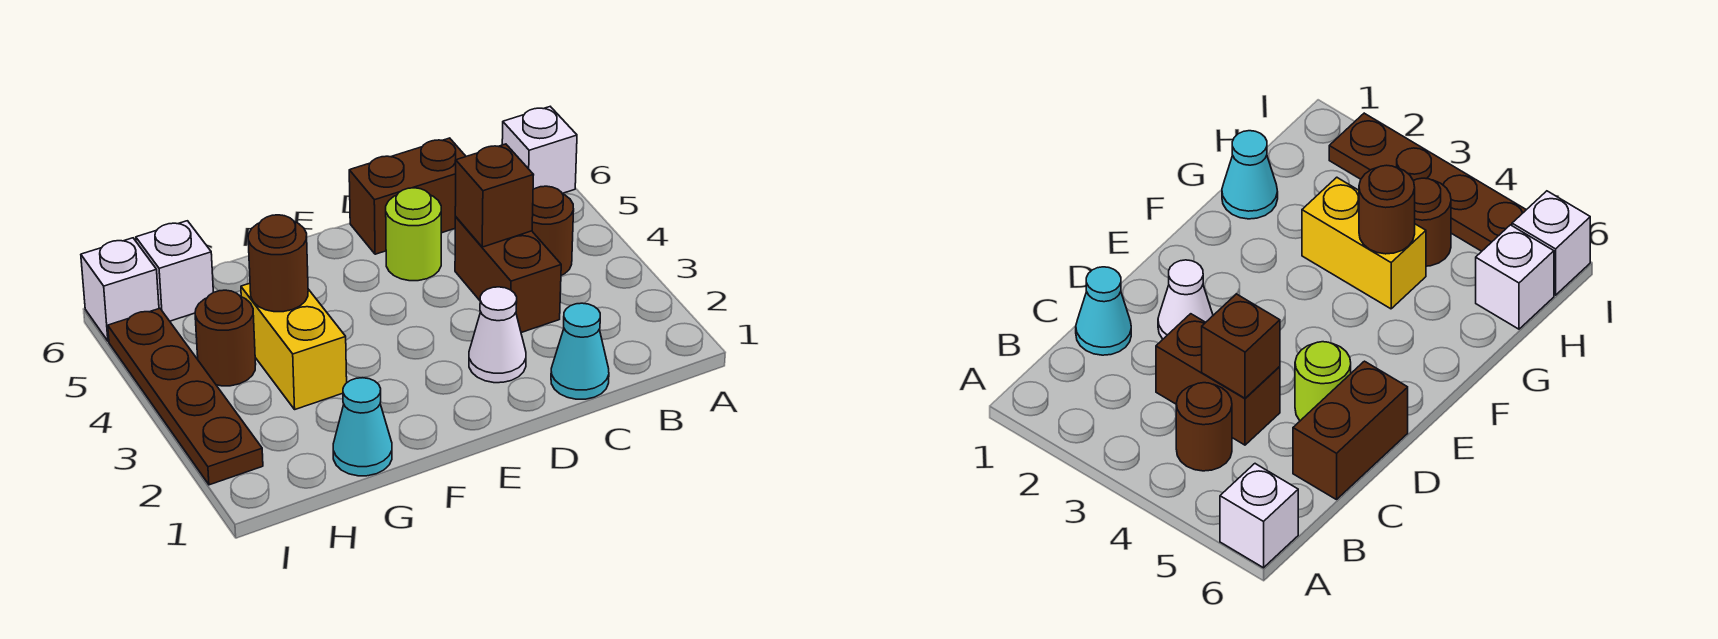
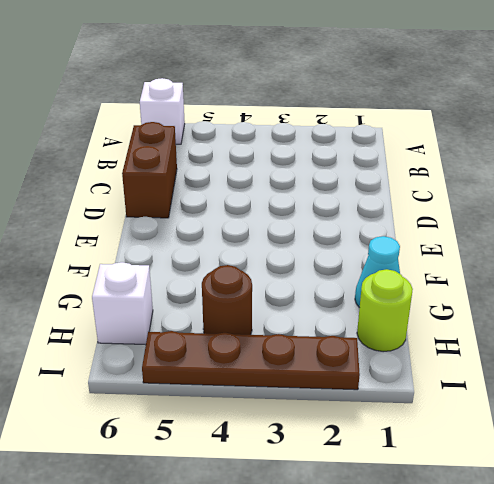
lime round brick H1 level 1 -> lime round brick D5 level 1
none -> brown round brick B4 level 1
none -> cyan cone C1 level 1
none -> brown brick C3:C4 level 1

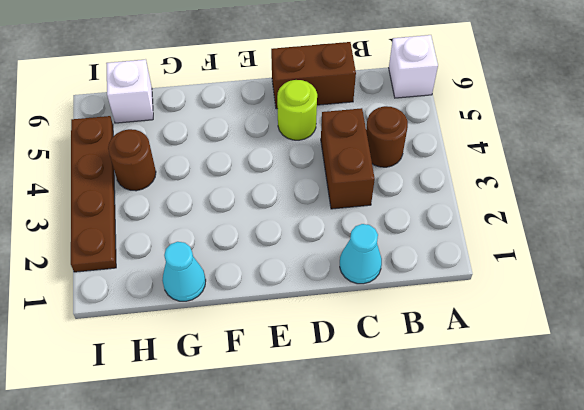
none -> white cone D2 level 1
none -> yellow brick G3:G4 level 1
none -> white brick I6 level 1

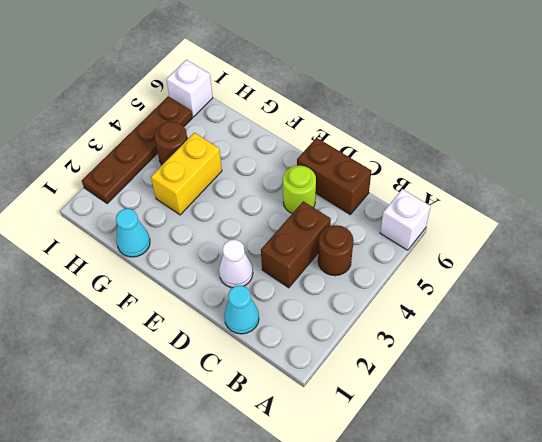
none -> white brick H6 level 1
none -> brown brick C4 level 2
none -> brown round brick G4 level 2

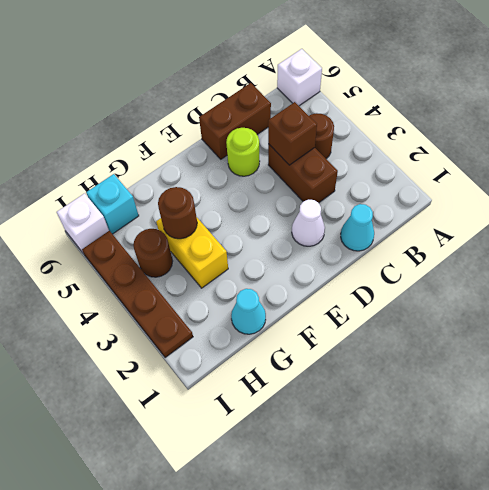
cyan brick H6 level 1 -> white brick H6 level 1

